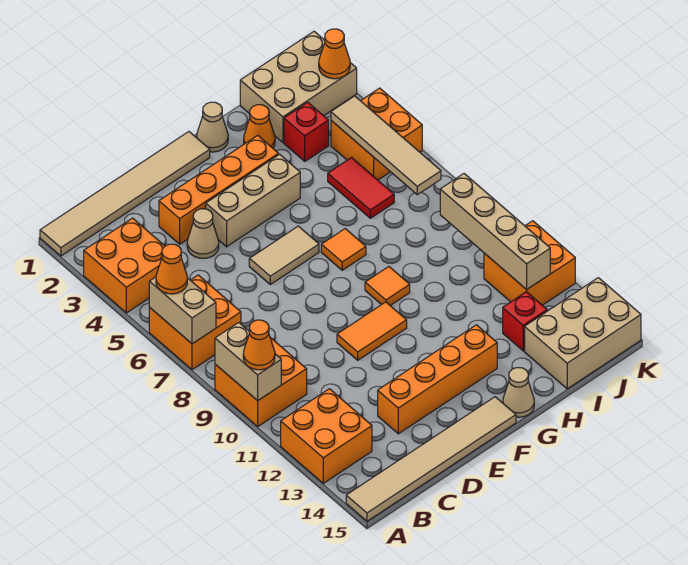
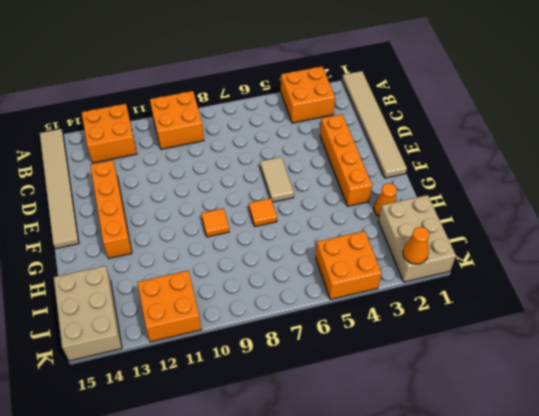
none -> orange brick A6:B7 level 1
none -> tan cone D4 level 1
none -> tan brick E4:G4 level 1
none -> orange tile E10:F10 level 1

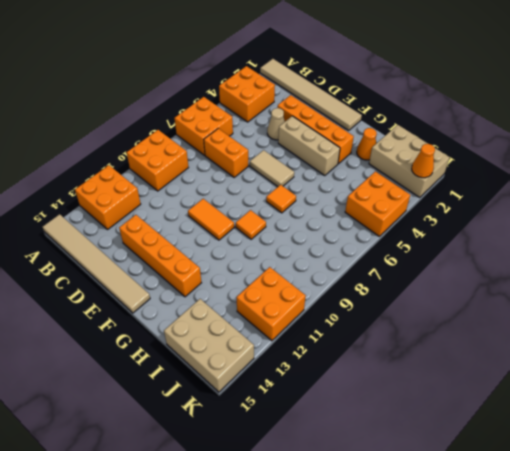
orange brick C7:D7 level 1 -> none
none -> tan cone G1 level 1
none -> tan cone G15 level 1
none -> red brick I3 level 1
none -> red tile I5:I6 level 1

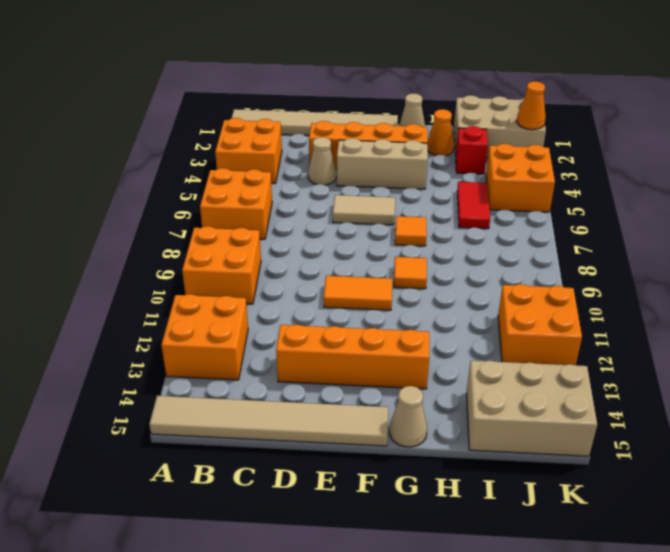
none -> red brick I13 level 1
none -> tan brick A6:A7 level 2
none -> tan brick A9:A10 level 2
none -> tan tile J4:J7 level 2

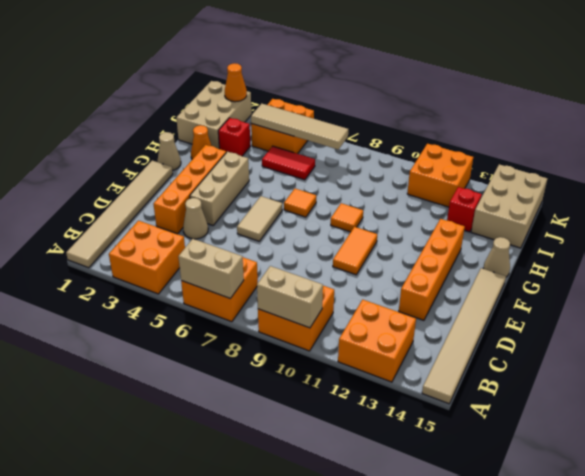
none -> tan brick J9:J12 level 2
none -> orange cone A6 level 3
none -> orange cone A10 level 3

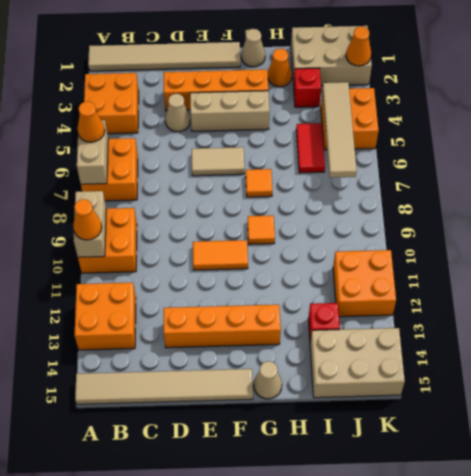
none -> tan brick J9:J12 level 2

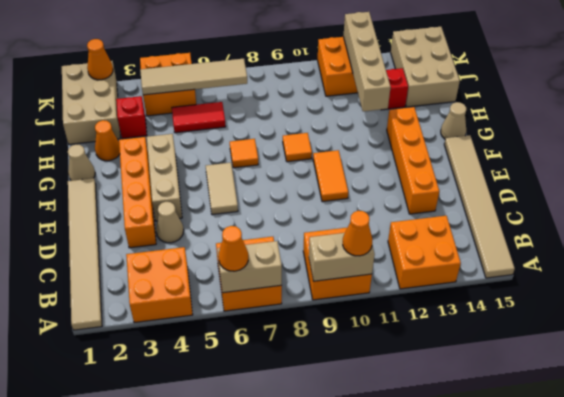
tan brick H12:K12 level 2 -> tan brick J9:J12 level 2

